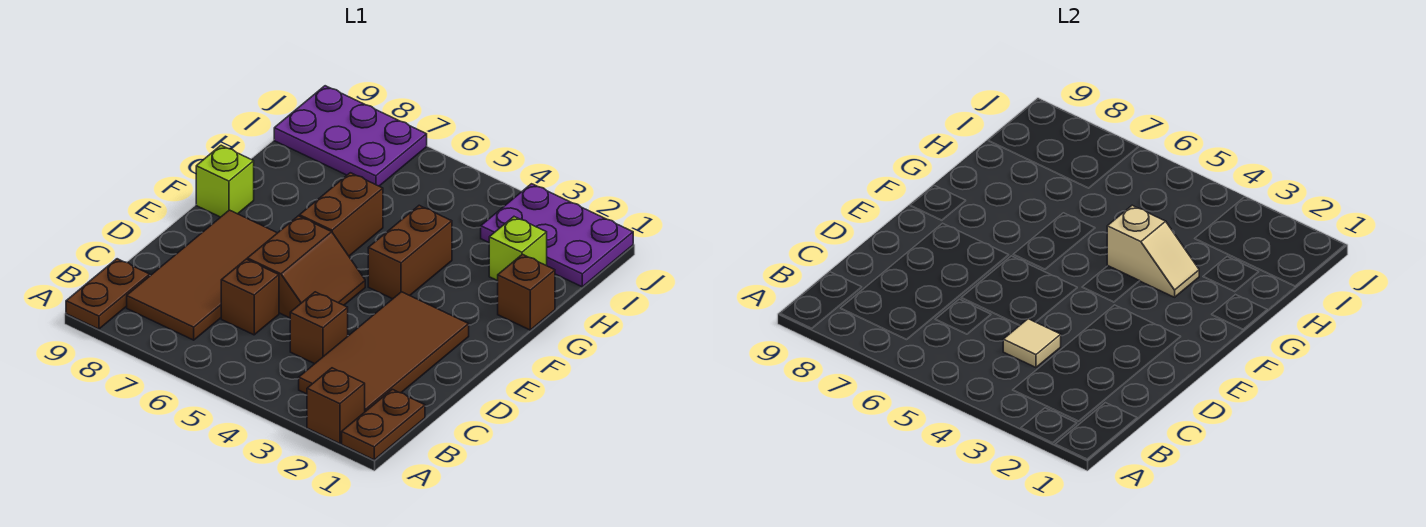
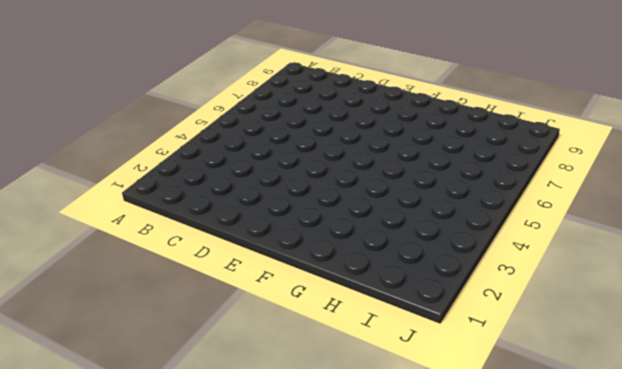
none -> brown plate A1:B1 level 1
none -> brown brick A2 level 1
none -> brown plate A9:B9 level 1

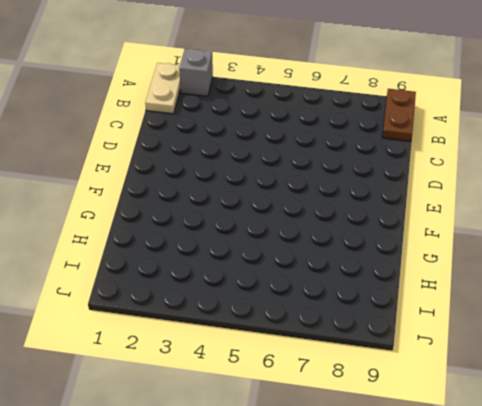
tan plate A1:B1 level 1 -> brown plate A1:B1 level 1
grey brick A2 level 1 -> brown brick A2 level 1
none -> brown tile B2:E3 level 1
none -> brown tile B7:E8 level 1
none -> brown brick C4 level 1

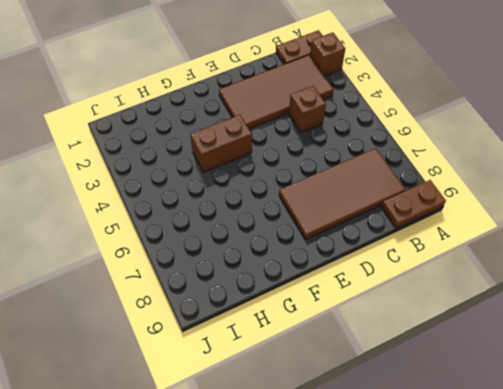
none -> brown brick C6 level 1
none -> brown slope D5:E6 level 1 top 6
none -> brown brick F6:G6 level 1

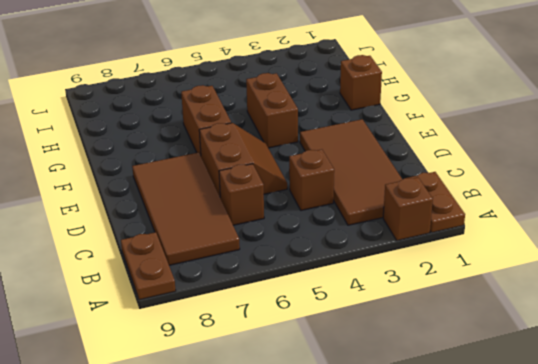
none -> lime brick F9 level 1
none -> lime brick H2 level 1
none -> purple plate I1:J3 level 1

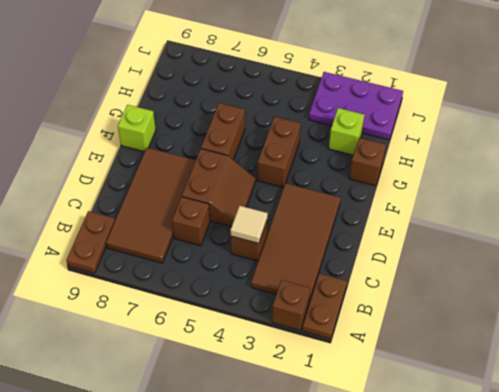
none -> purple plate I7:J9 level 1
none -> tan slope G3:G4 level 2 top 4

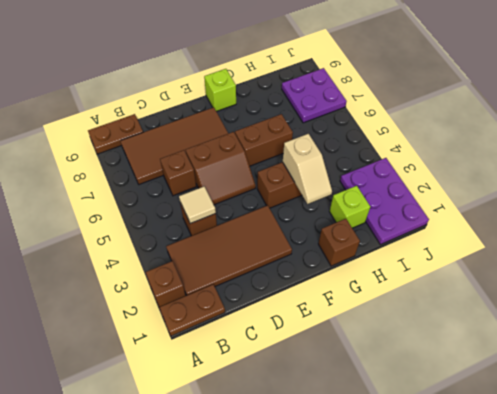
purple plate I7:J8 level 1 -> purple plate I7:J9 level 1

